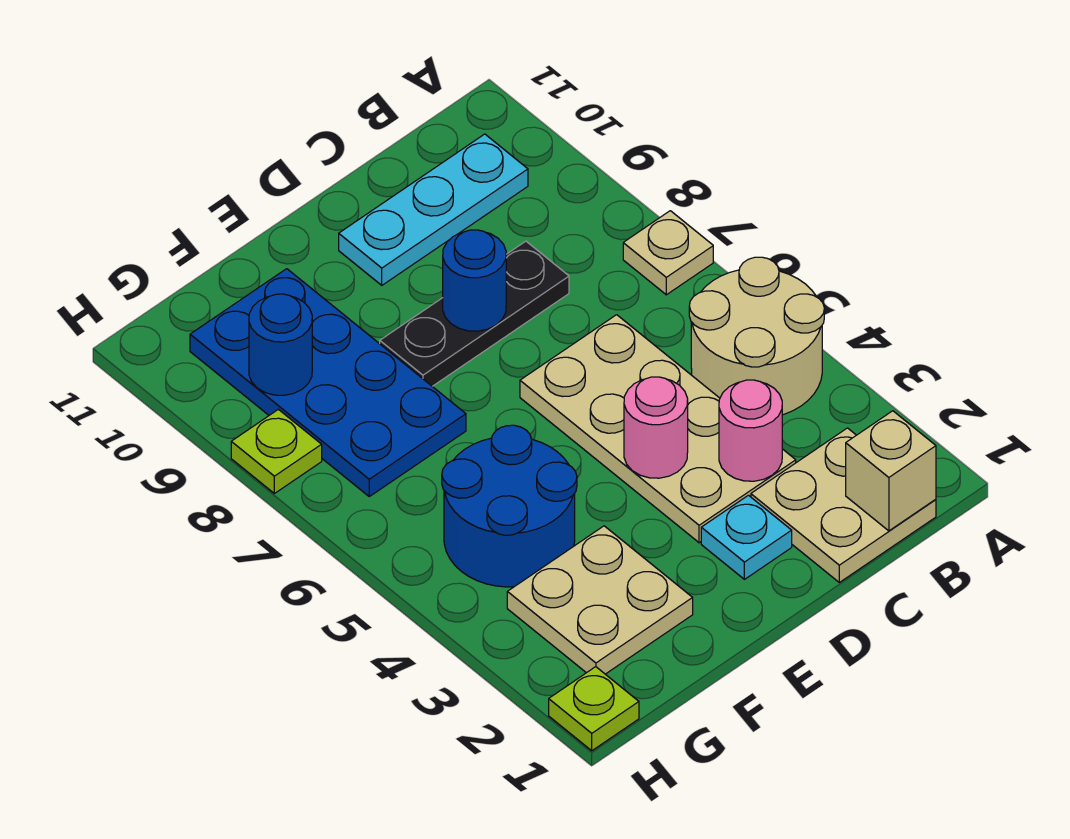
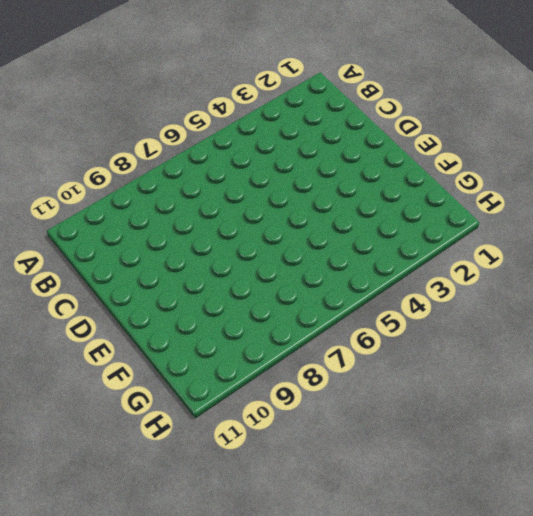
none -> tan round brick A4:B5 level 1
none -> tan plate A7 level 1
none -> tan plate B1:C2 level 1

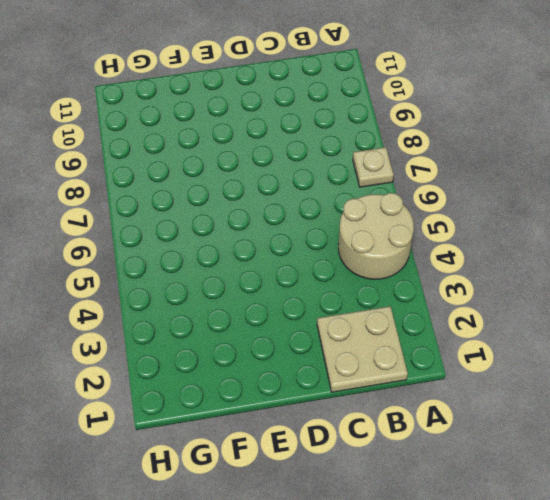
none -> cyan plate B10:D10 level 1
none -> tan plate C3:D6 level 1
none -> black plate C8:E8 level 1

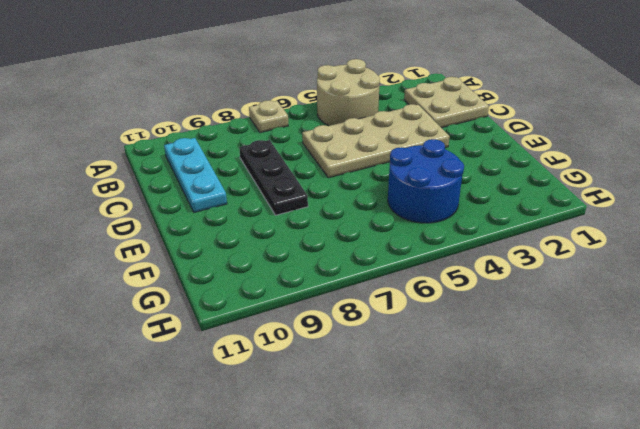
none -> cyan plate D2 level 1
none -> tan plate F2:G3 level 1
none -> blue plate F7:G10 level 1

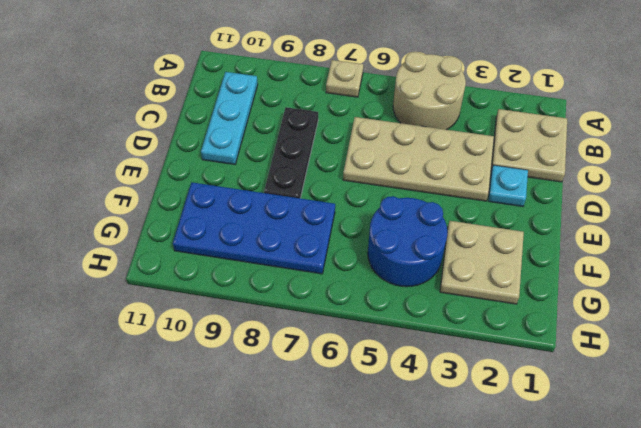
none -> lime plate H1 level 1
none -> lime plate H8 level 1
none -> tan brick B1 level 2

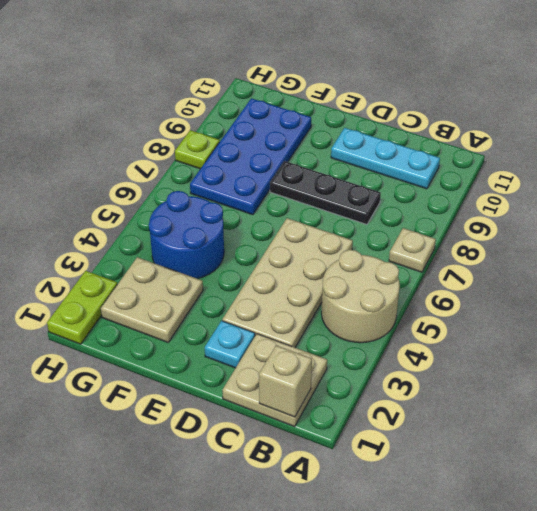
lime plate H1:H2 level 1 -> lime plate H1 level 1
none -> pink round brick C3 level 2
none -> pink round brick D4 level 2
none -> blue round brick D8 level 2

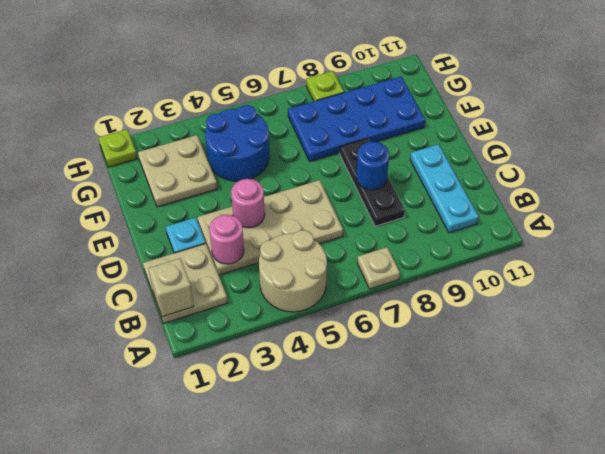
none -> blue round brick G9 level 2

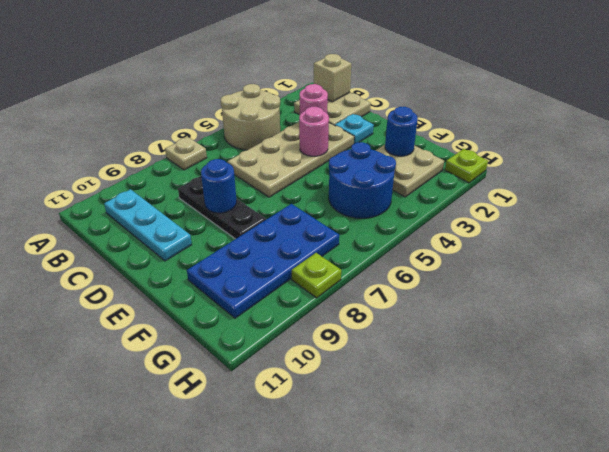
blue round brick F2 level 2 -> blue round brick G9 level 2

